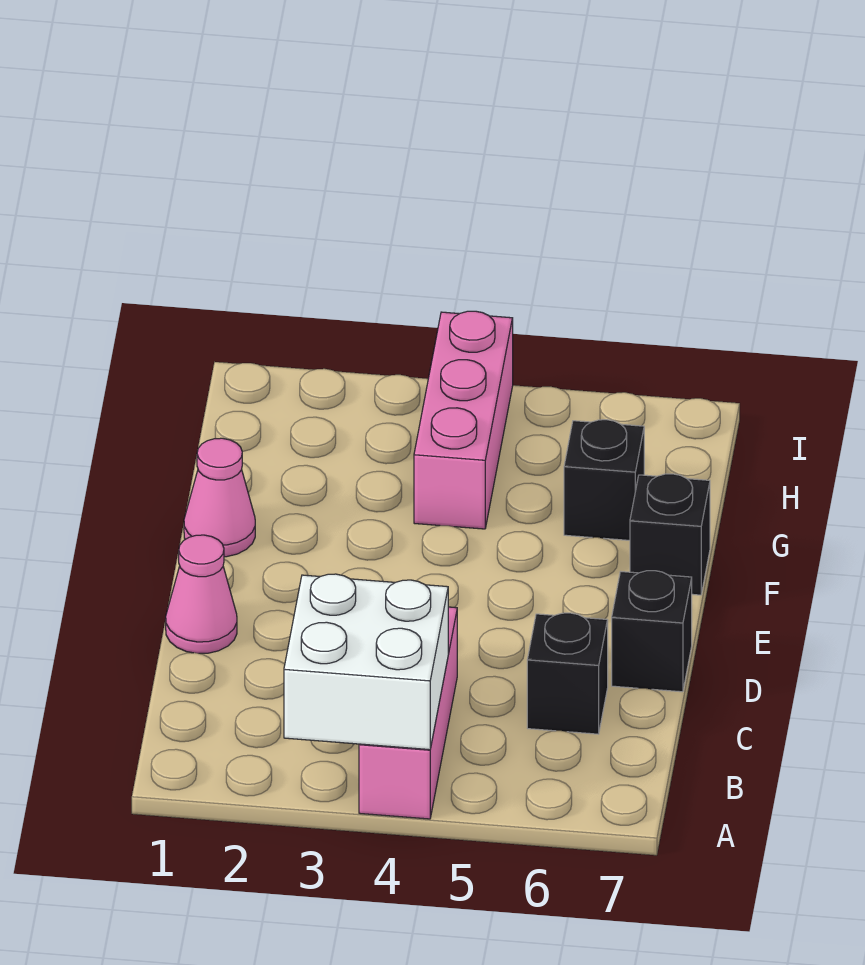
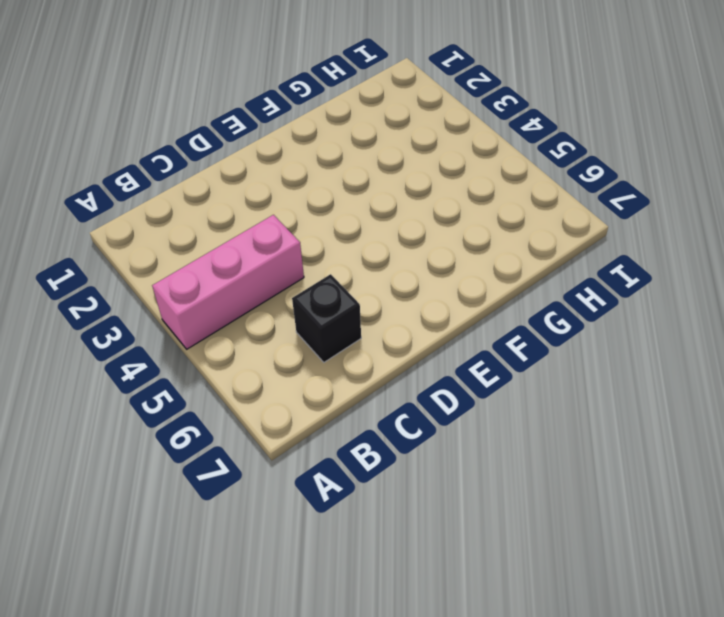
none -> pink cone D1 level 1
none -> black brick D7 level 1

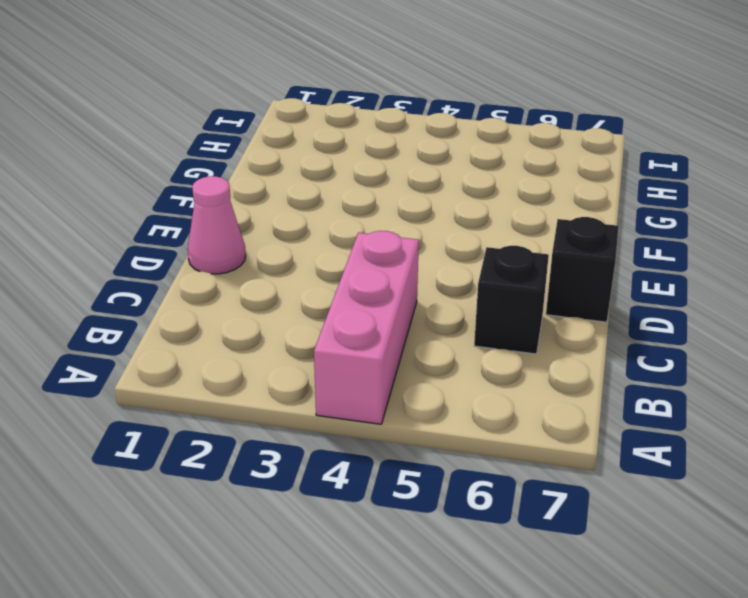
none -> pink cone F1 level 1
none -> black brick F7 level 1

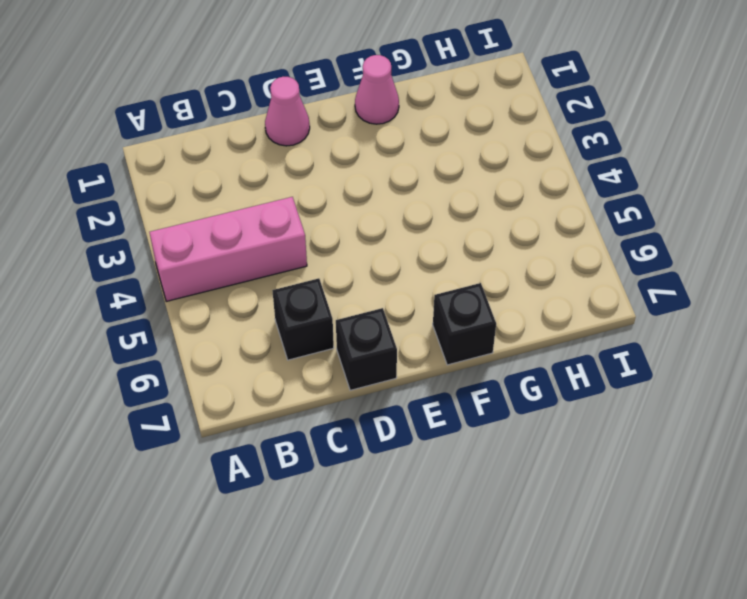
none -> pink brick G4:I4 level 1
none -> black brick G6 level 1

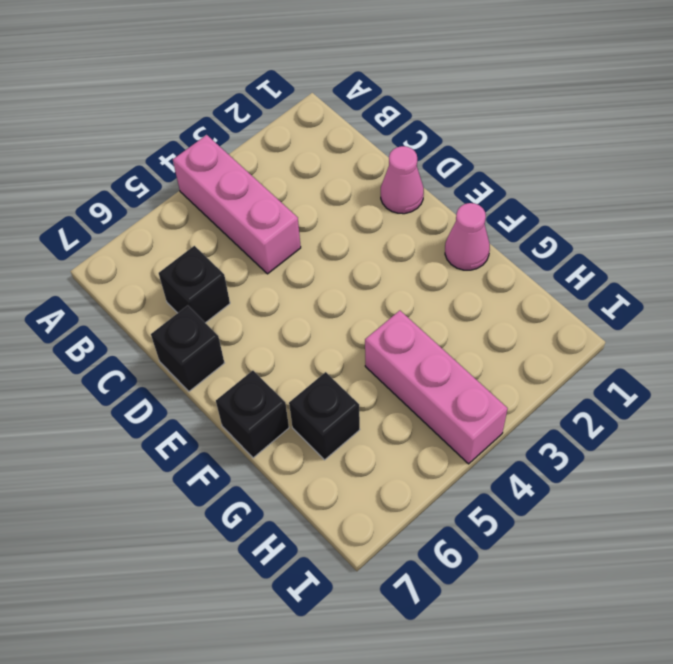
none -> white brick A3:B4 level 2

